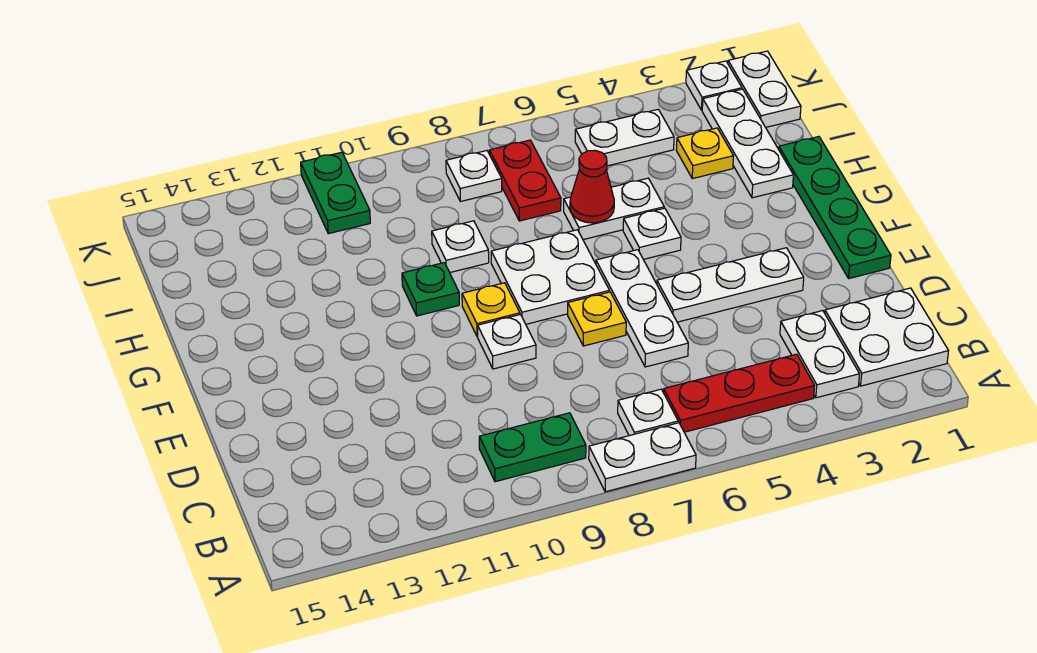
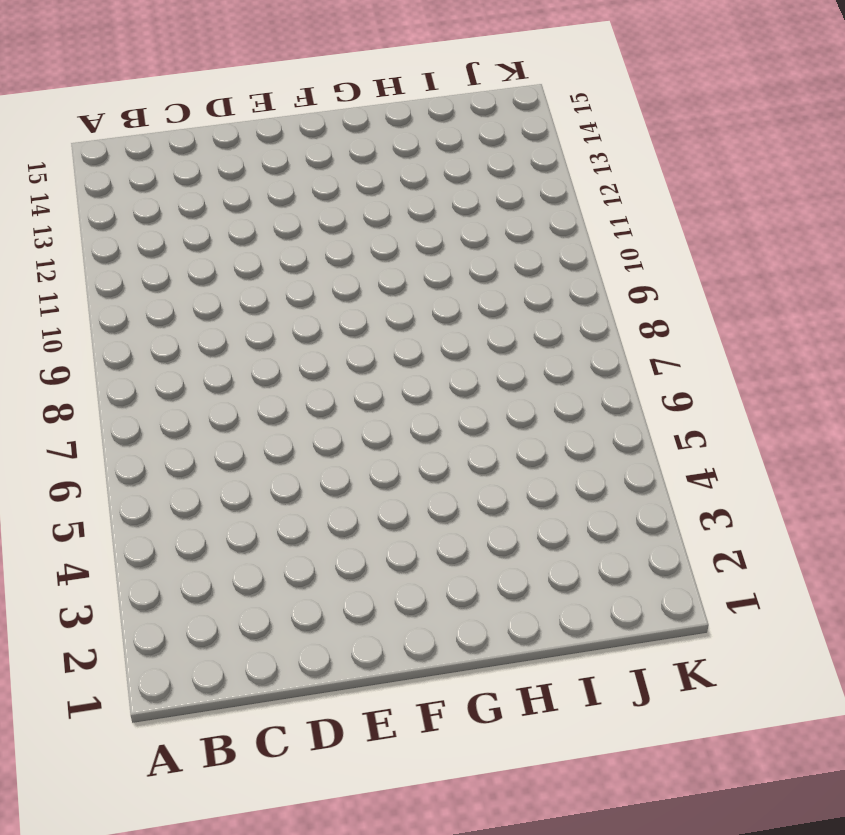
none -> white plate A7:A8 level 1
none -> white plate B1:C2 level 1
none -> white plate B3:C3 level 1

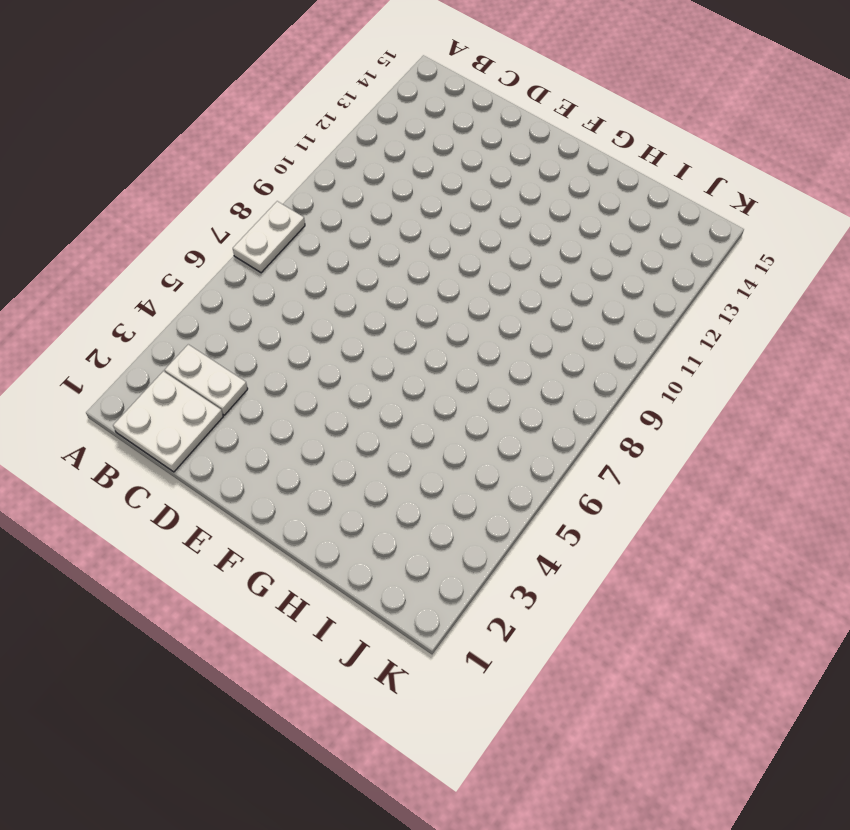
none -> red plate B4:B6 level 1
none -> white plate B7 level 1
none -> green plate B9:B10 level 1

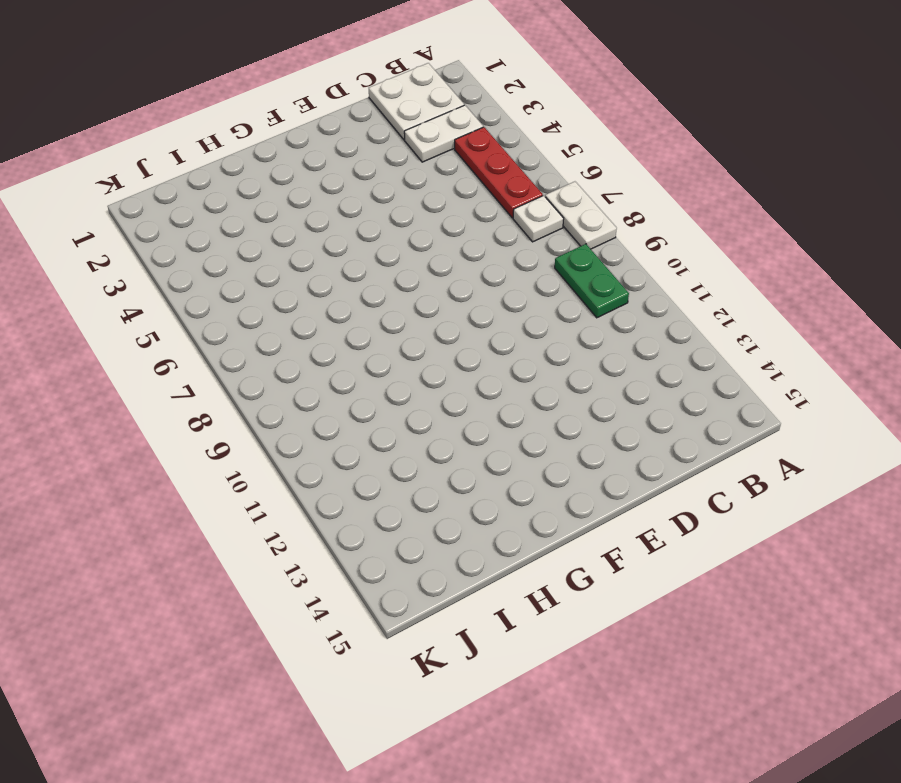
none -> white plate D6:F6 level 1
none -> green plate E1:H1 level 1
none -> white plate E3:E5 level 1

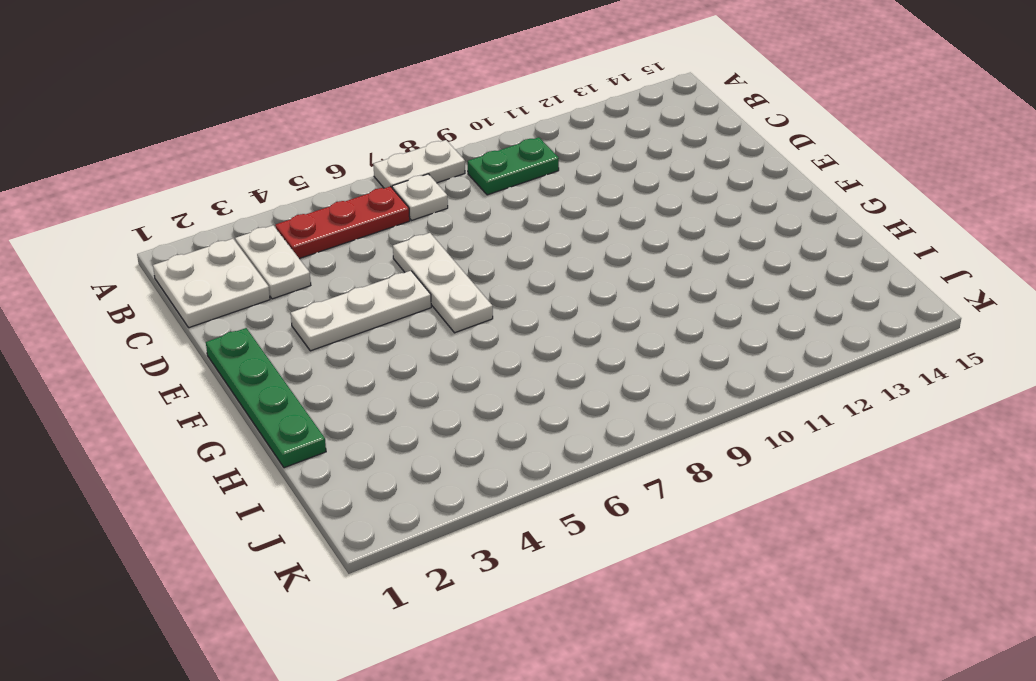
none -> yellow plate E7 level 1
none -> white plate E9 level 1
none -> white plate F7:G8 level 1

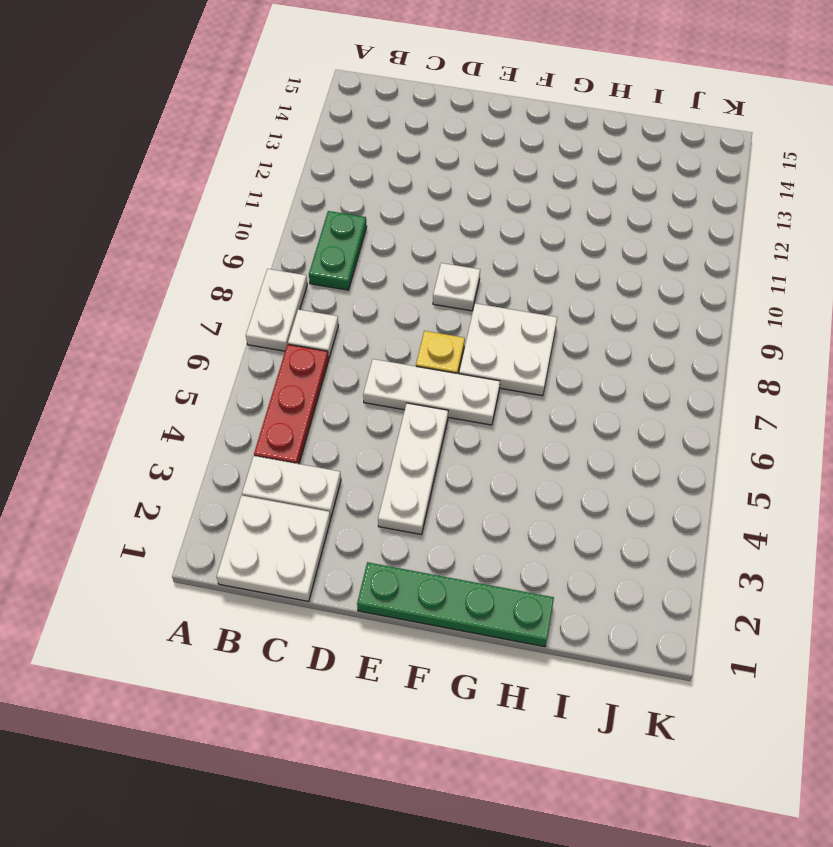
none -> yellow plate F9 level 1
none -> white plate G5 level 1
none -> green plate G10 level 1

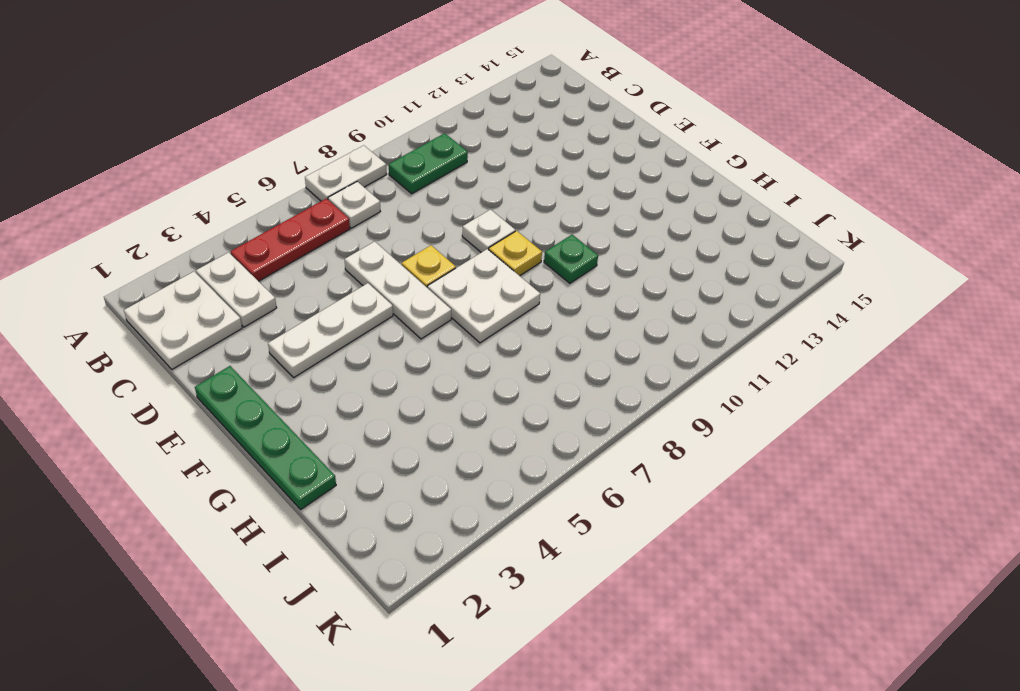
none -> white plate G5 level 1
none -> white plate H2:J2 level 1
none -> white plate H5:H6 level 1

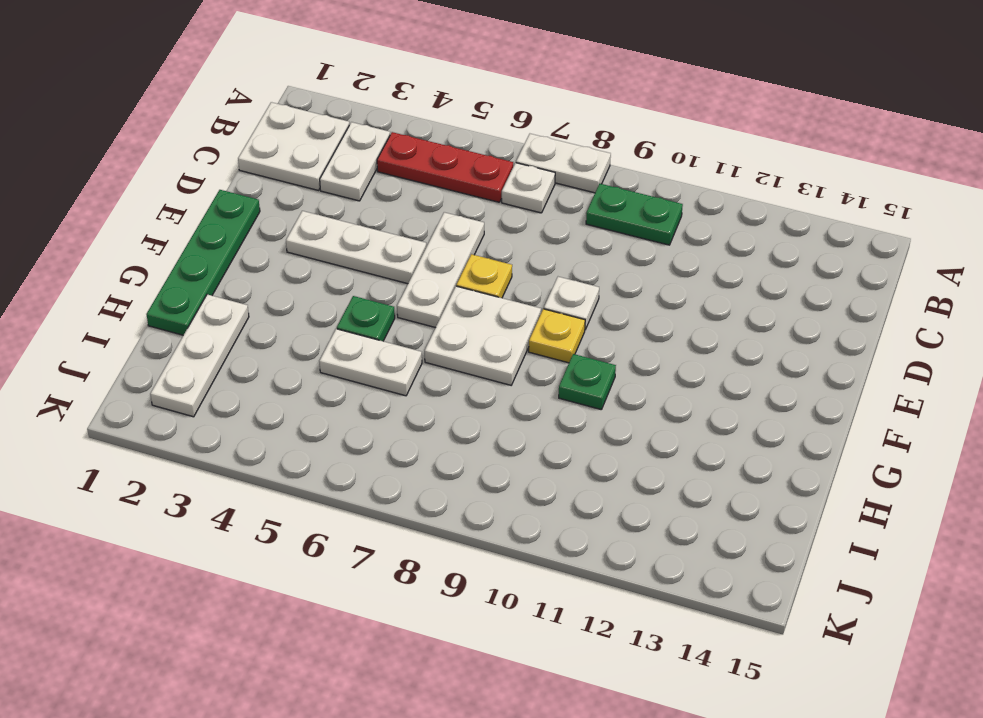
green plate G5 level 1 -> white plate G5 level 1
none -> white plate H9 level 1
none -> yellow plate I3 level 1
none -> red plate I7:J7 level 1

